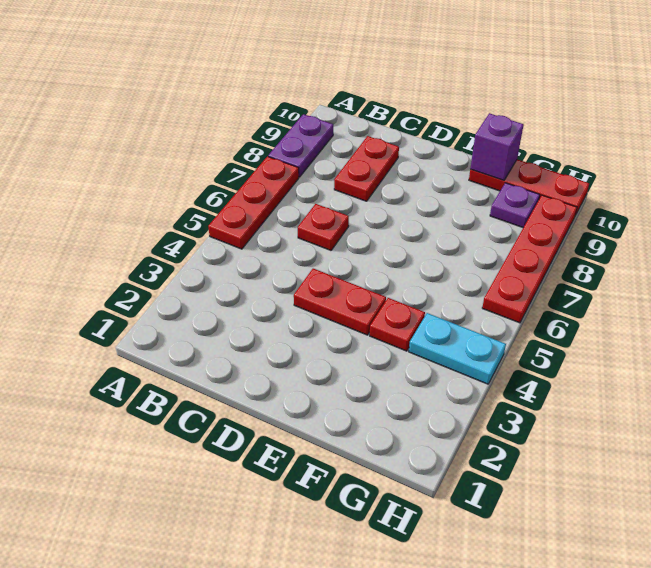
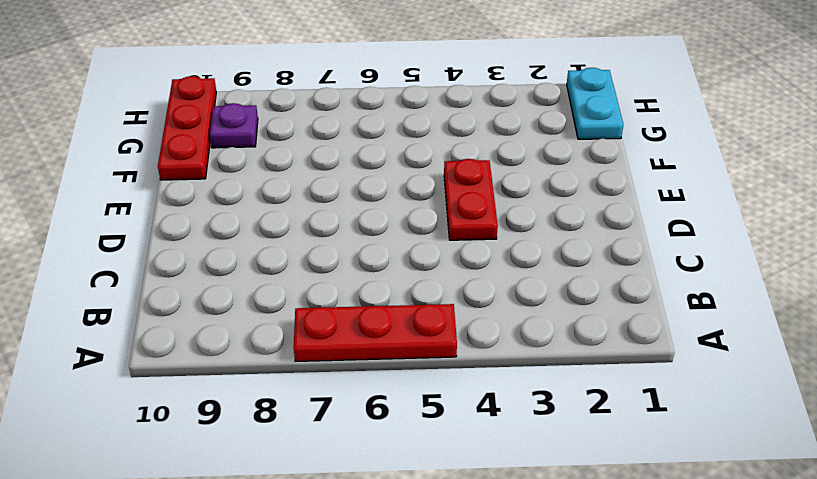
cyan plate G1:H1 level 1 -> cyan plate G4:H4 level 1
none -> purple plate A8:A9 level 1
none -> red plate C6 level 1

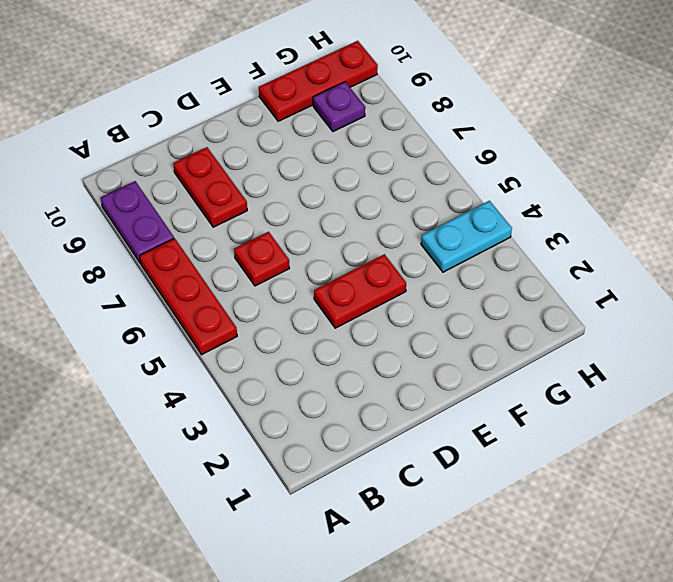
none -> red plate F4 level 1
none -> red plate H6:H9 level 1

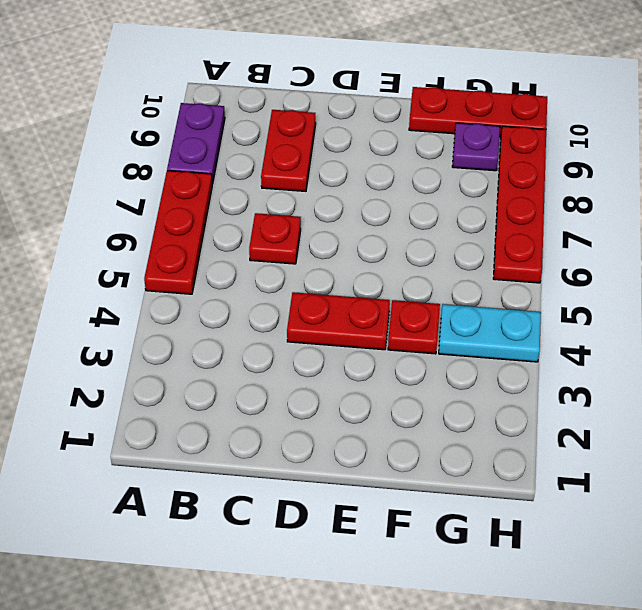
none -> purple brick F10 level 2

